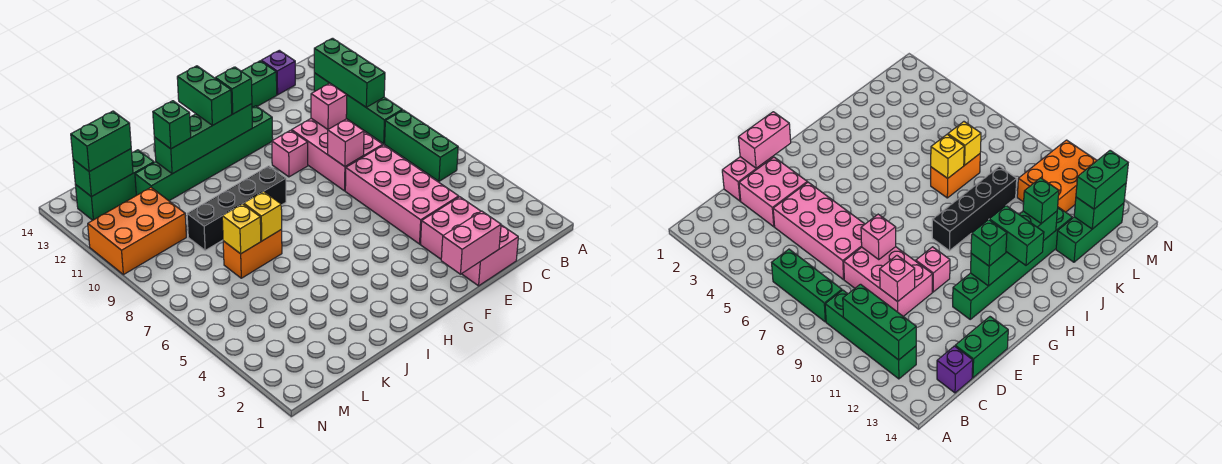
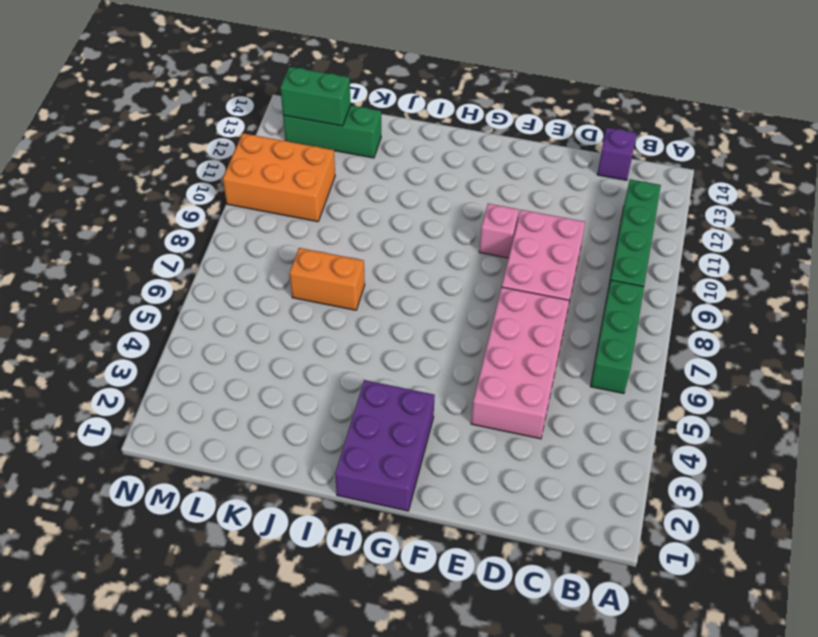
purple brick G1:H3 level 1 -> none
none -> pink brick D1:E1 level 1
none -> pink brick D2:E3 level 1
none -> green brick D14:E14 level 1

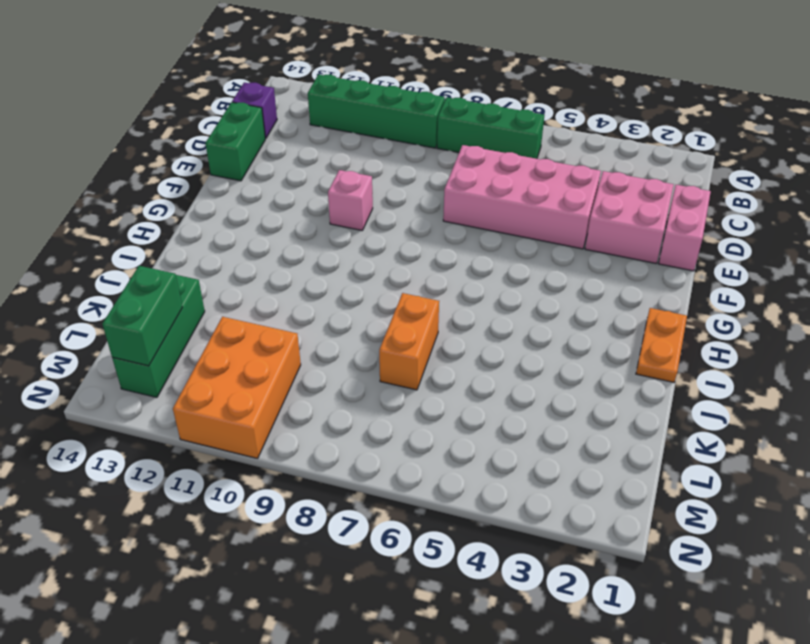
orange plate H1:I1 level 1 -> none
none -> pink brick D8:E10 level 1
none -> green brick F12:K12 level 1
none -> black brick H9:K9 level 1

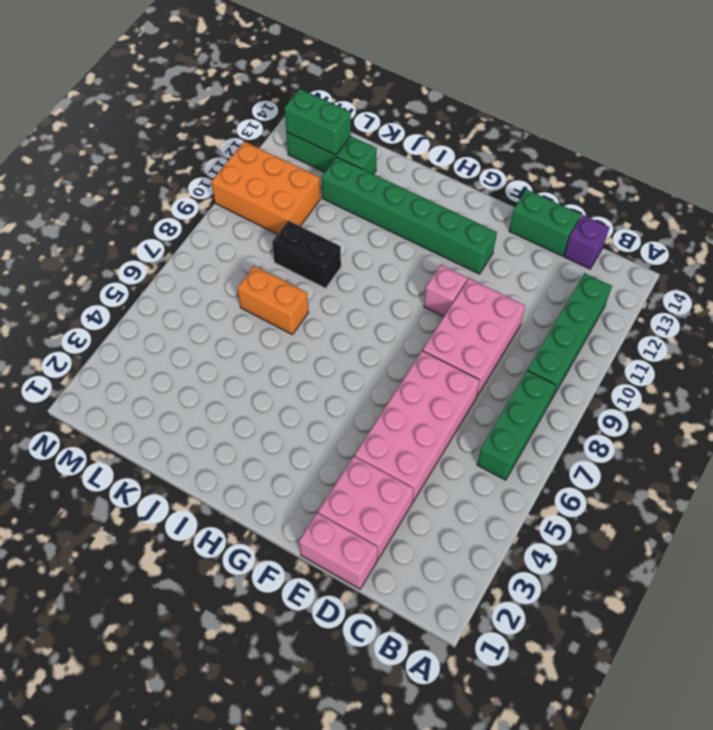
black brick J9:K9 level 1 -> black brick H9:K9 level 1
none -> green brick B10:B12 level 2
none -> pink brick D10 level 2
none -> pink brick E1:F1 level 2

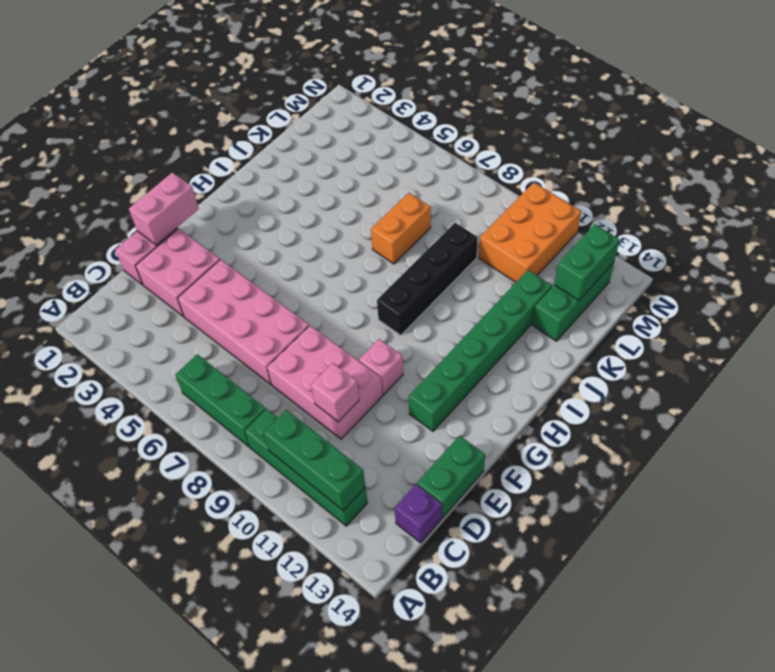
none -> pink brick E8 level 2
none -> green brick G12:J12 level 2
none -> yellow brick J7 level 2

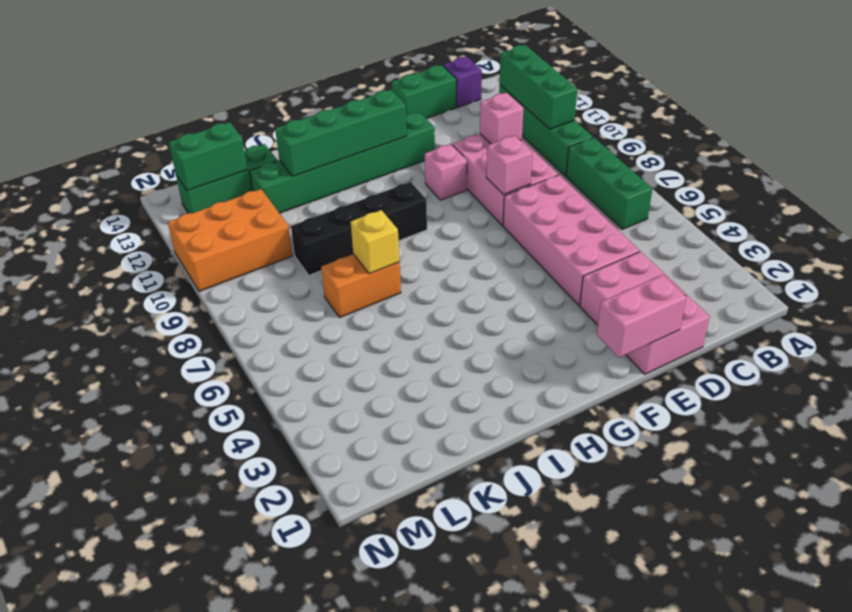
none -> yellow brick K7 level 2
none -> green brick G12 level 3
none -> green brick H12:H13 level 3

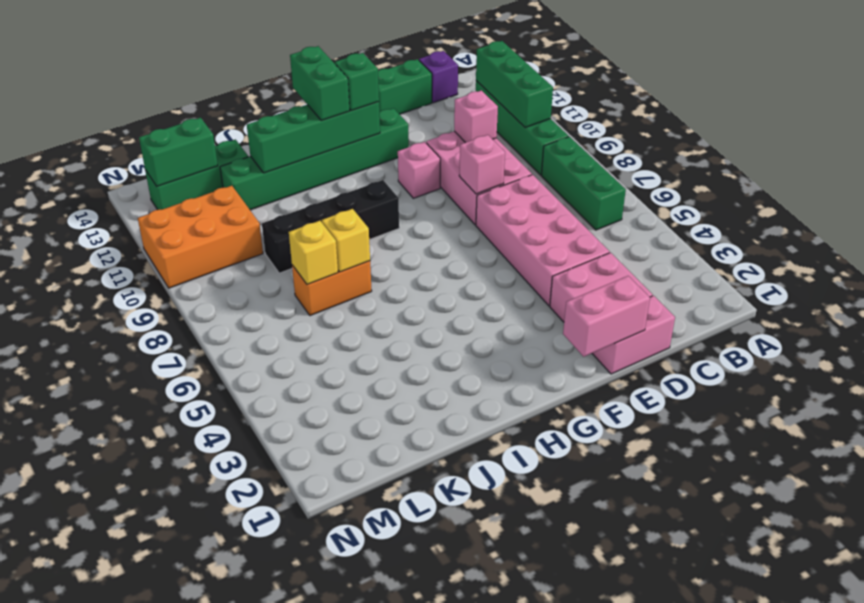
none -> green brick J12 level 3
none -> green brick L13:M13 level 3

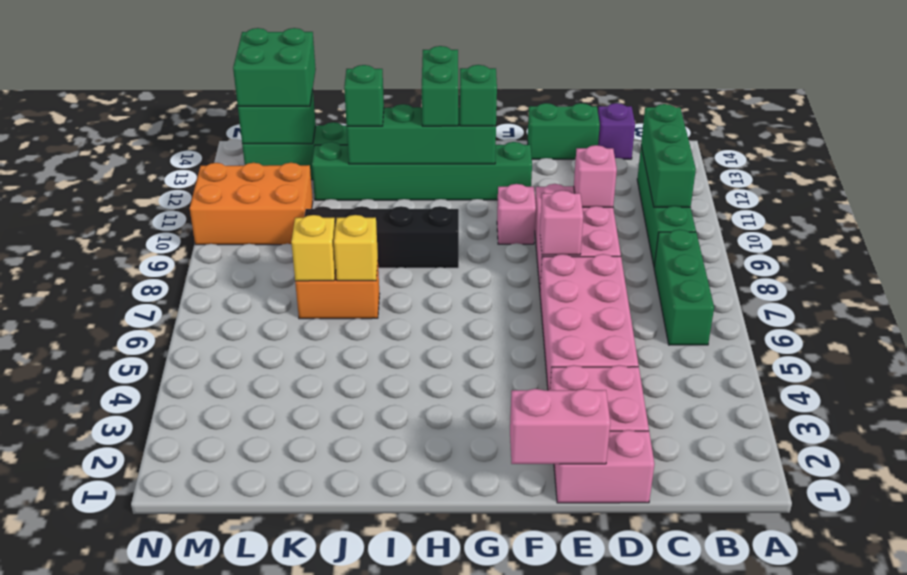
green brick L13:M14 level 3 -> green brick L13:M13 level 3

